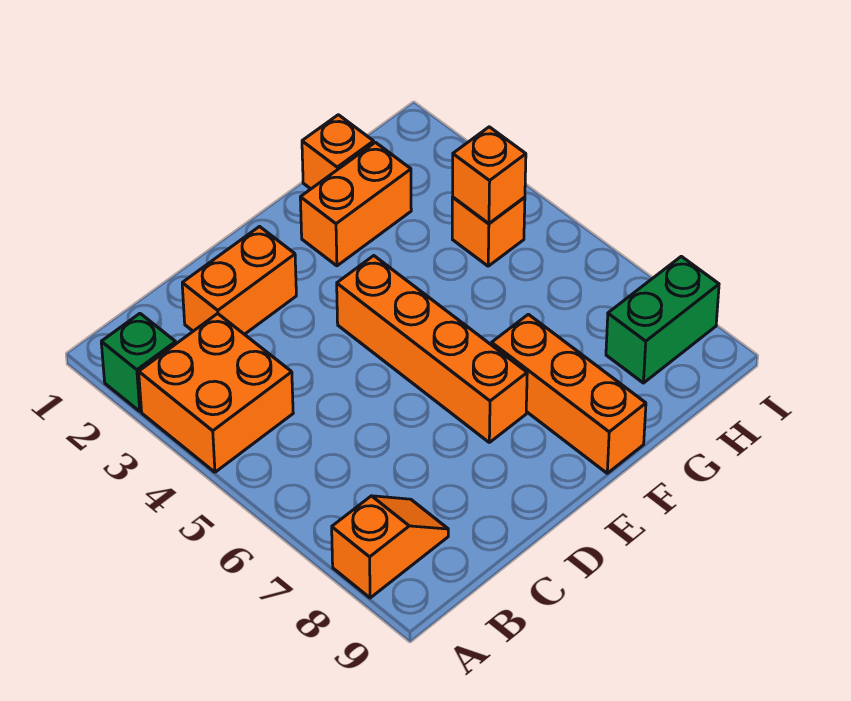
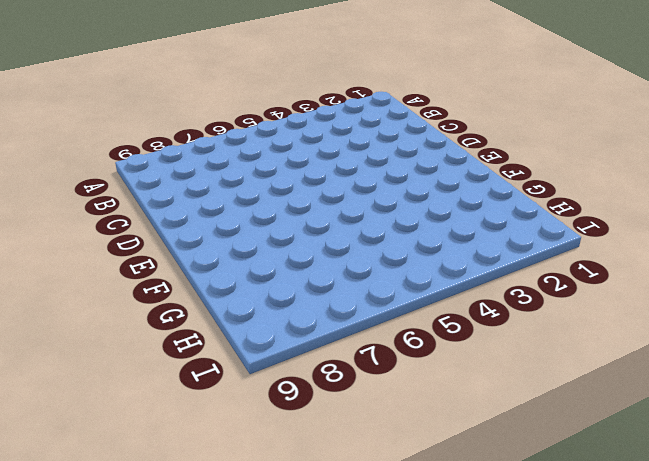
none -> green brick A2 level 1
none -> orange brick A3:B4 level 1

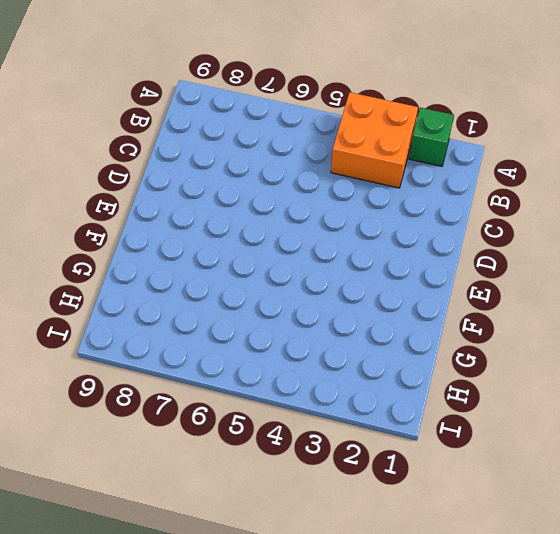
none -> orange slope A8:B8 level 1 top A
none -> orange brick C2:D2 level 1

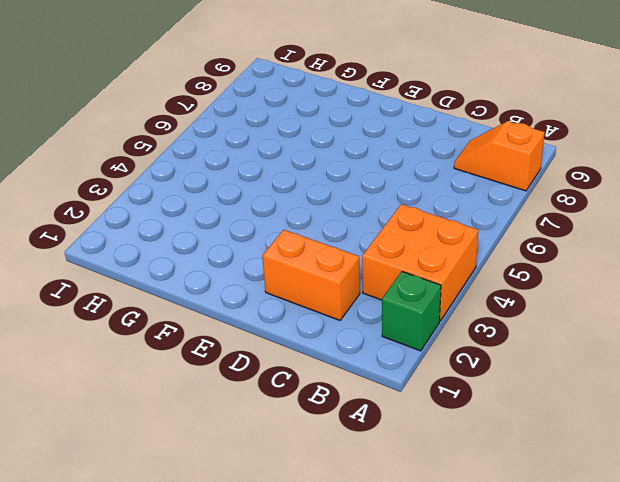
none -> orange brick E4:E7 level 1
none -> orange brick F2:G2 level 1

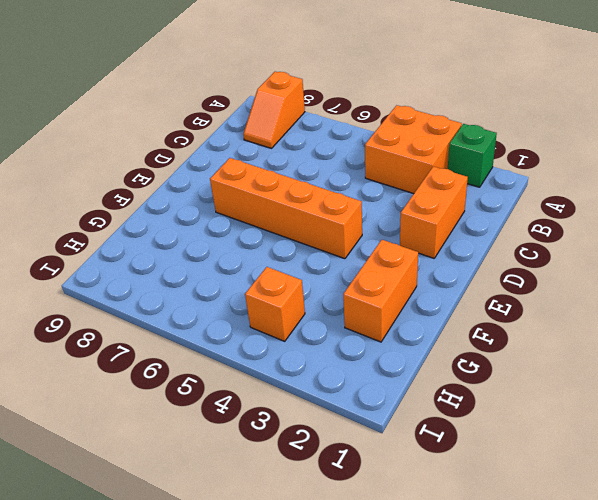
none -> orange brick F7:F9 level 1
none -> orange brick G1 level 1

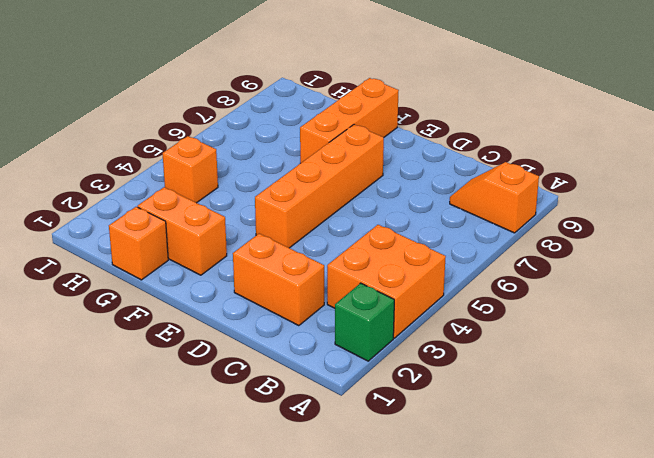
none -> green brick H8:I8 level 1
none -> orange brick H4 level 2

